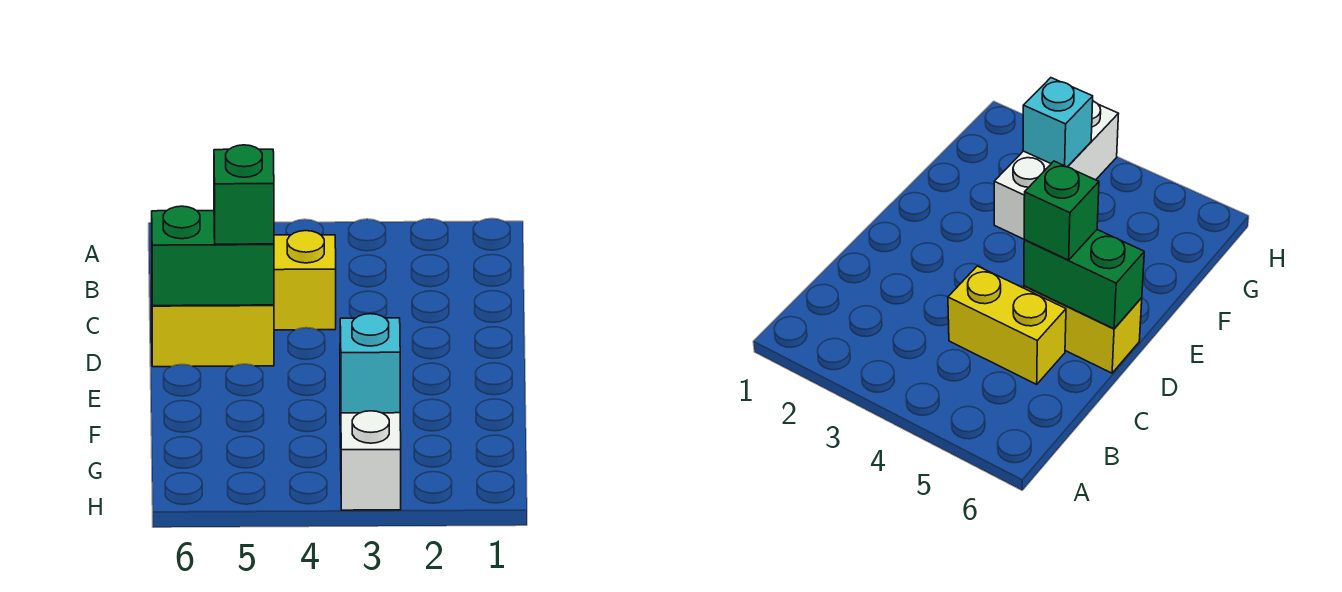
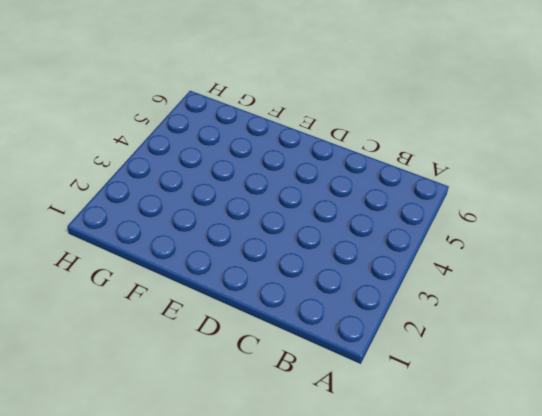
none -> yellow brick C4:C5 level 1
none -> yellow brick D5:D6 level 1

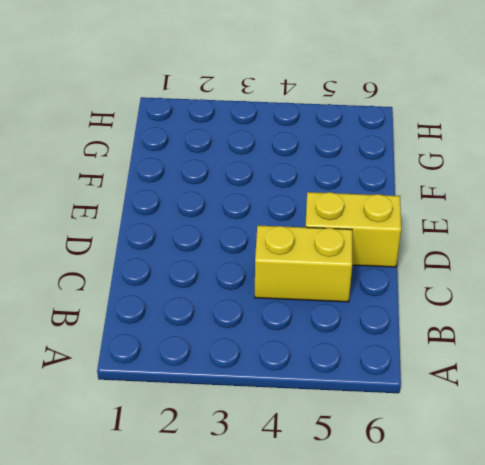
none -> white brick F3:H3 level 1
none -> green brick D5:D6 level 2

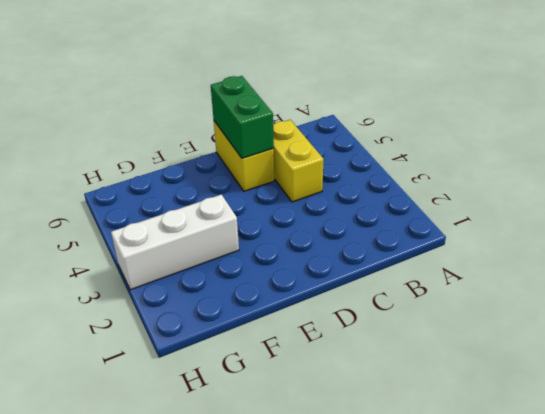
none -> cyan brick G3 level 2
none -> green brick D5 level 3

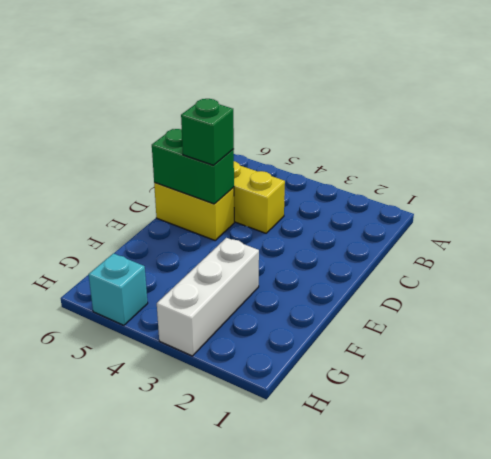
cyan brick H5 level 1 -> cyan brick G3 level 2

